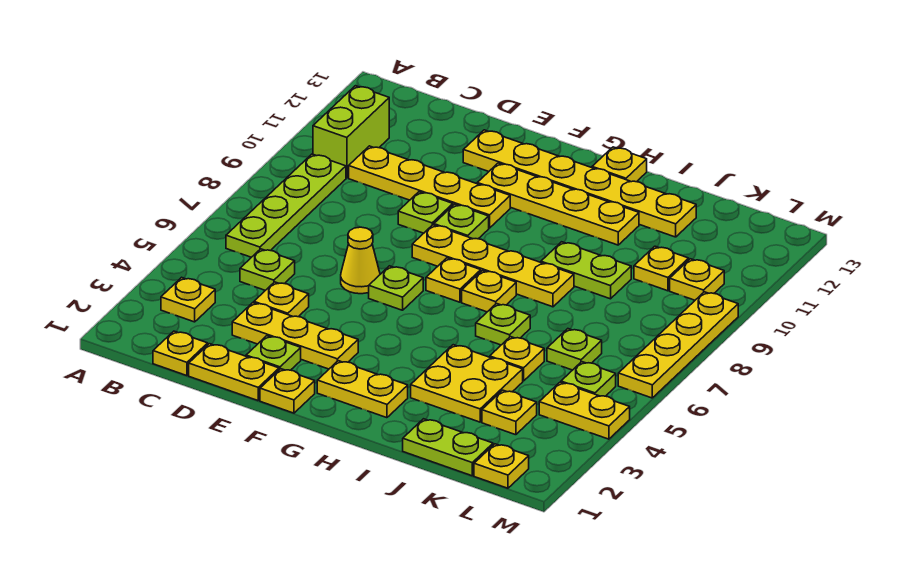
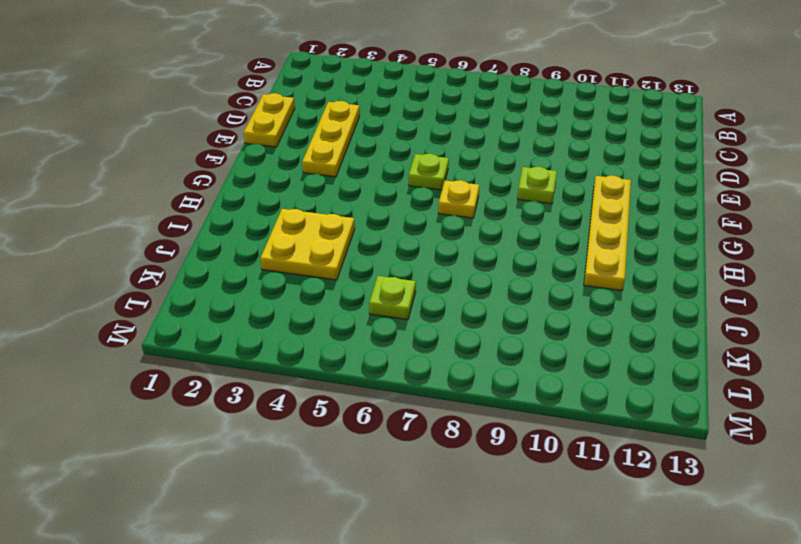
none -> yellow plate B3 level 1
none -> lime plate B6:B9 level 1
none -> lime brick B10:B11 level 1
none -> yellow plate C1 level 1

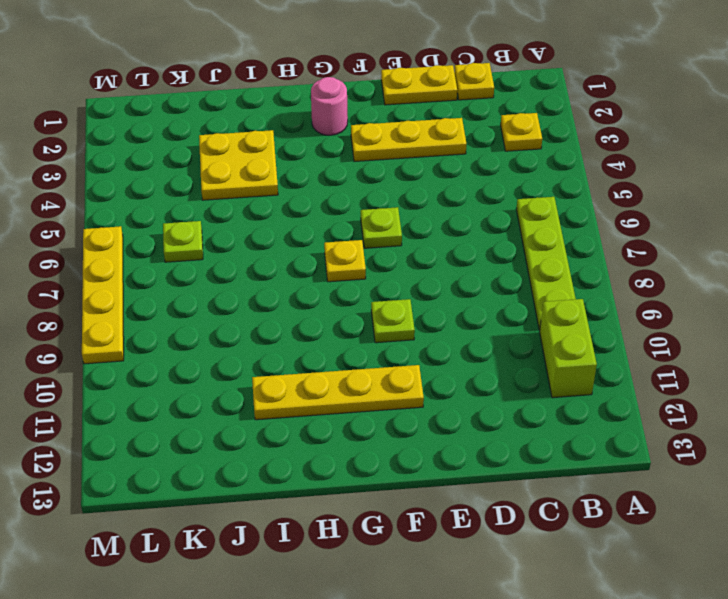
pink round brick G2 level 1 -> yellow plate G2:H2 level 1
none -> lime plate C5 level 1
none -> yellow plate C10:F10 level 1
none -> yellow plate D4 level 1
none -> lime plate E2 level 1

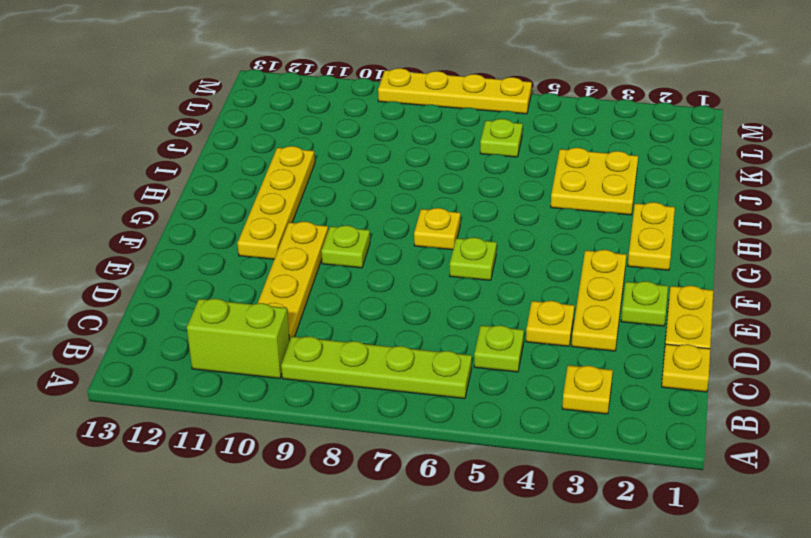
none -> yellow cone E6 level 1
none -> lime plate E9 level 1
none -> yellow plate E12:J12 level 1
none -> yellow plate F1 level 1

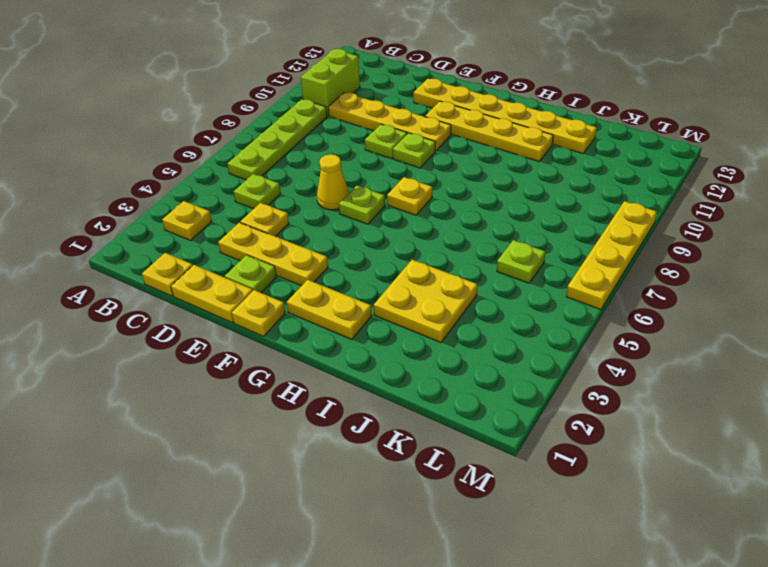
none -> yellow plate F8:I8 level 1
none -> yellow plate H7 level 1
none -> yellow plate H13 level 1
none -> lime plate I6 level 1

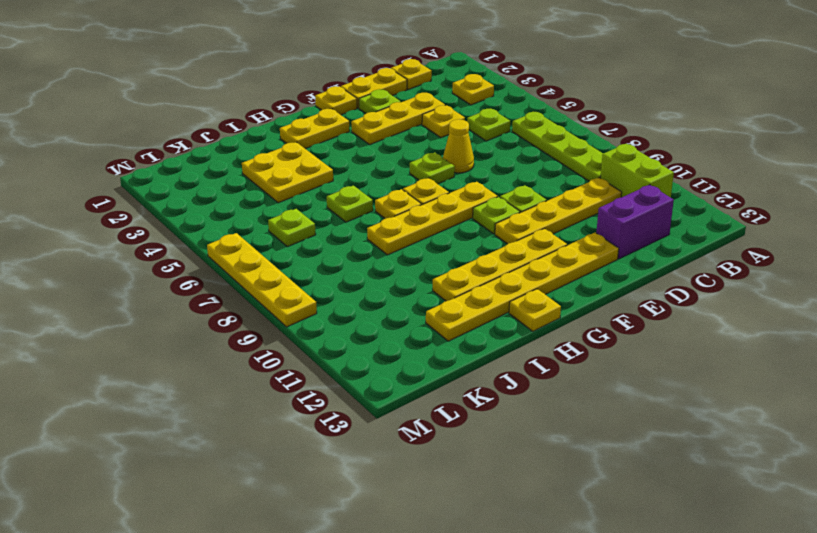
purple brick C12:D12 level 1 -> none
none -> lime plate I9:J9 level 1
none -> lime plate J1:K1 level 1
none -> yellow plate J5 level 1
none -> yellow plate K3 level 1

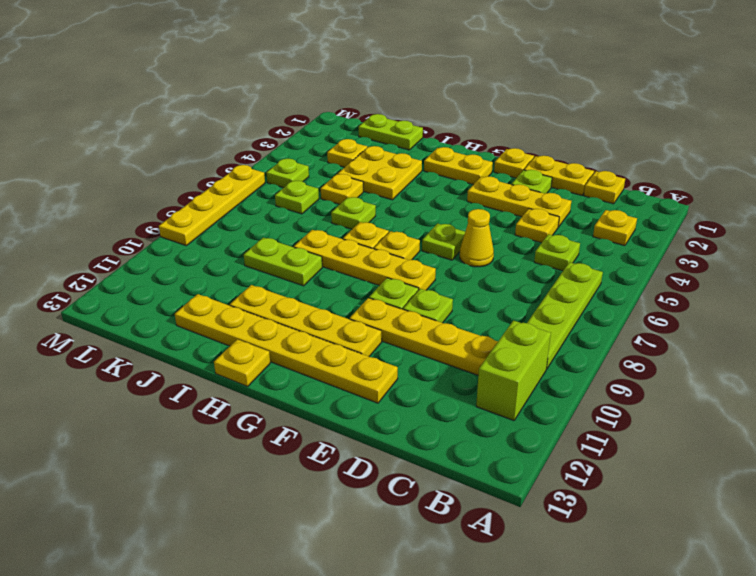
none -> yellow plate K10 level 1
none -> yellow plate L1 level 1
none -> yellow plate L4:M4 level 1
none -> yellow plate L10 level 1

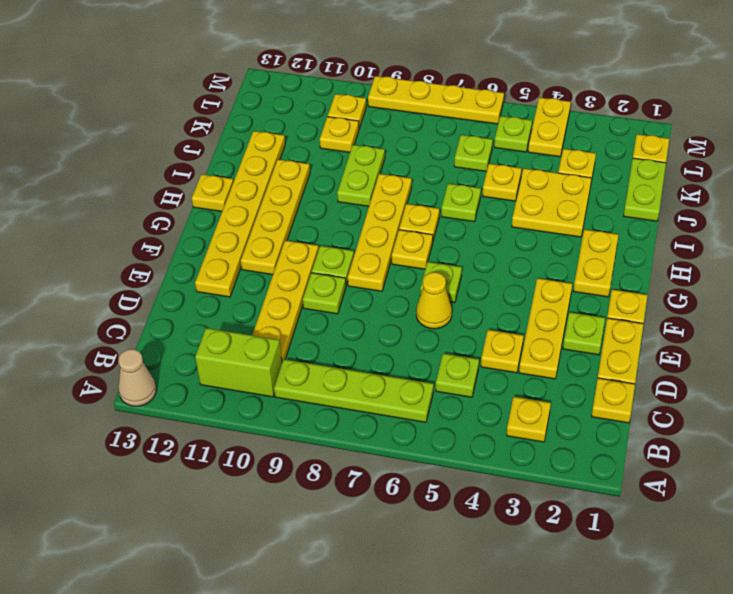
tan cone A13 level 1 -> none

